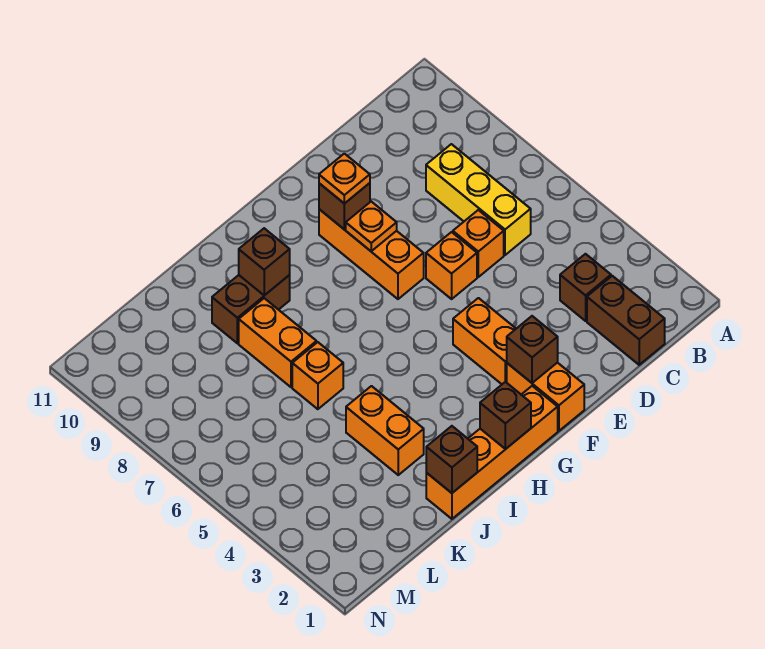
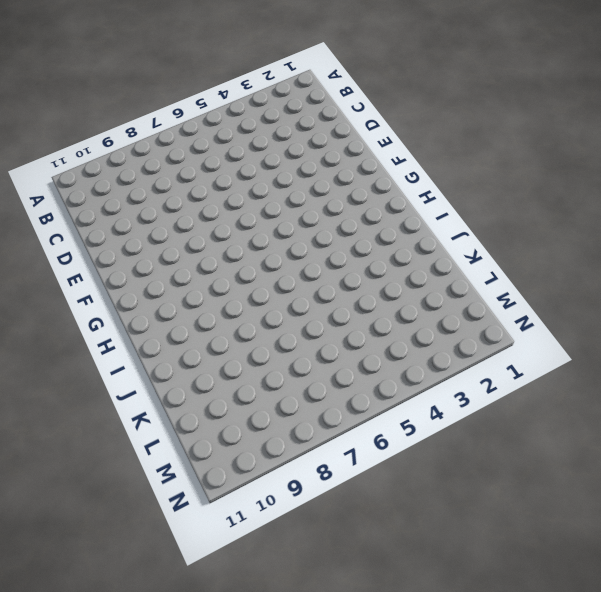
none -> brown brick C1:C2 level 1
none -> brown brick C3 level 1
none -> yellow brick C6:C8 level 1

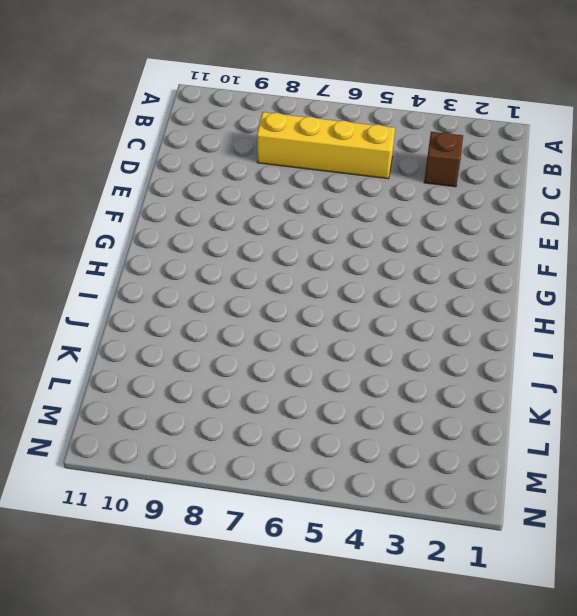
yellow brick C5:C8 level 1 -> yellow brick C6:C8 level 1
none -> brown brick C1:C2 level 1
none -> orange brick D6 level 1
none -> orange brick E6 level 1

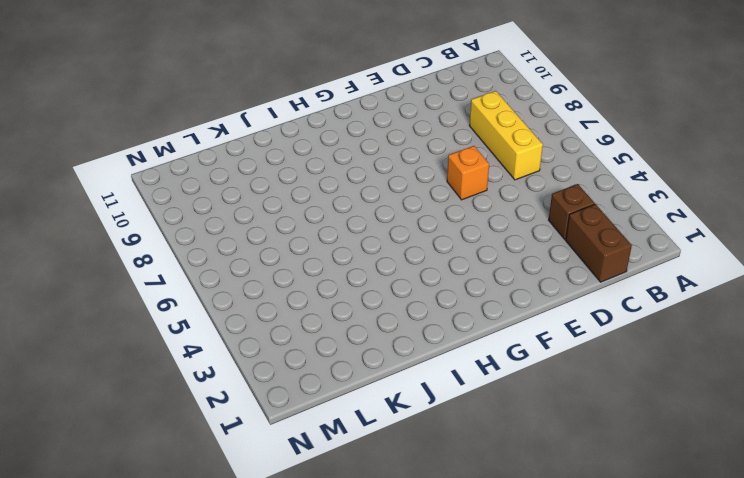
none -> orange brick D6 level 1
none -> orange brick F1:F2 level 1
none -> orange brick F3:F4 level 1

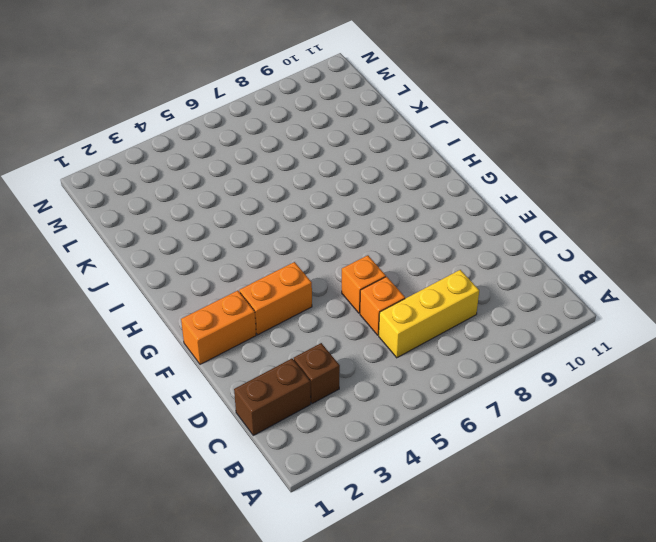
none -> orange brick F7:F9 level 1
none -> orange brick G1:J1 level 1
none -> brown brick I9:J9 level 1

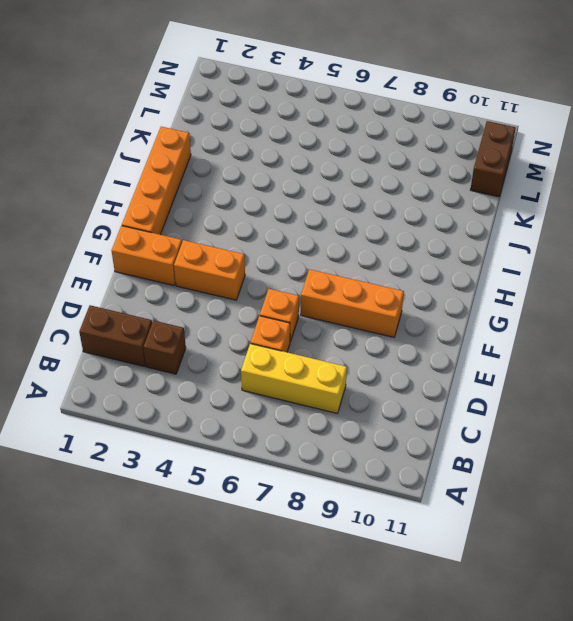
brown brick L11:M11 level 1 -> brown brick I9:J9 level 1
none -> orange brick J3:J4 level 1
none -> orange brick J6 level 1
none -> orange brick J7:J8 level 1

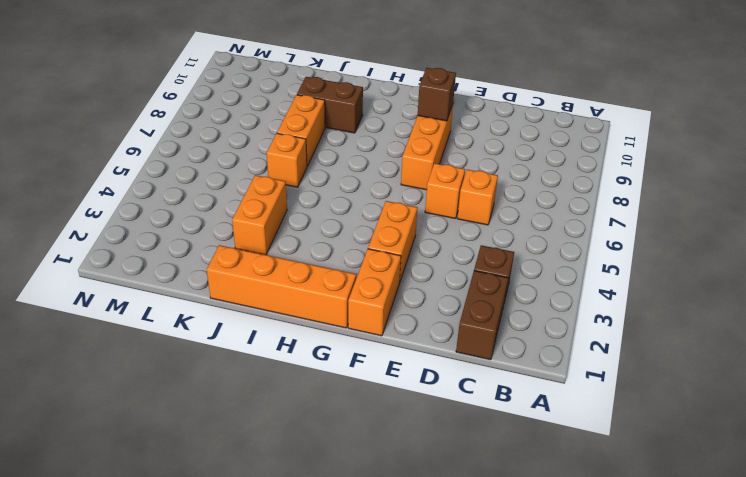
none -> yellow brick C6:C8 level 1
none -> brown brick F2 level 2
none -> orange plate F8 level 2

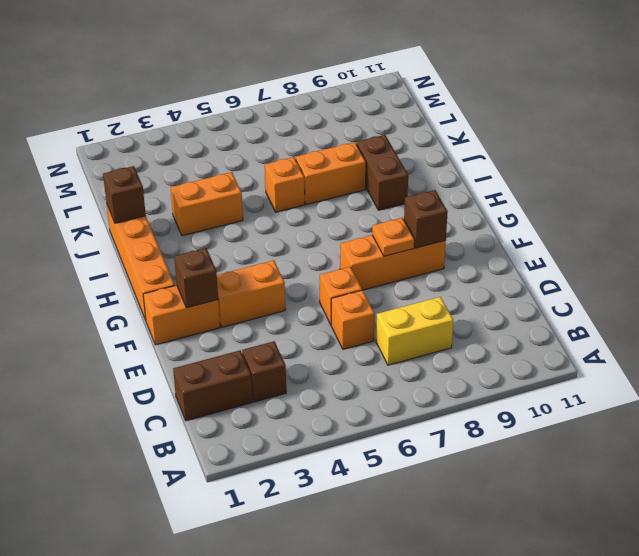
yellow brick C7:C8 level 1 -> yellow brick C6:C8 level 1
none -> brown brick H1 level 2
none -> brown brick I9 level 2
none -> orange plate F9 level 3

